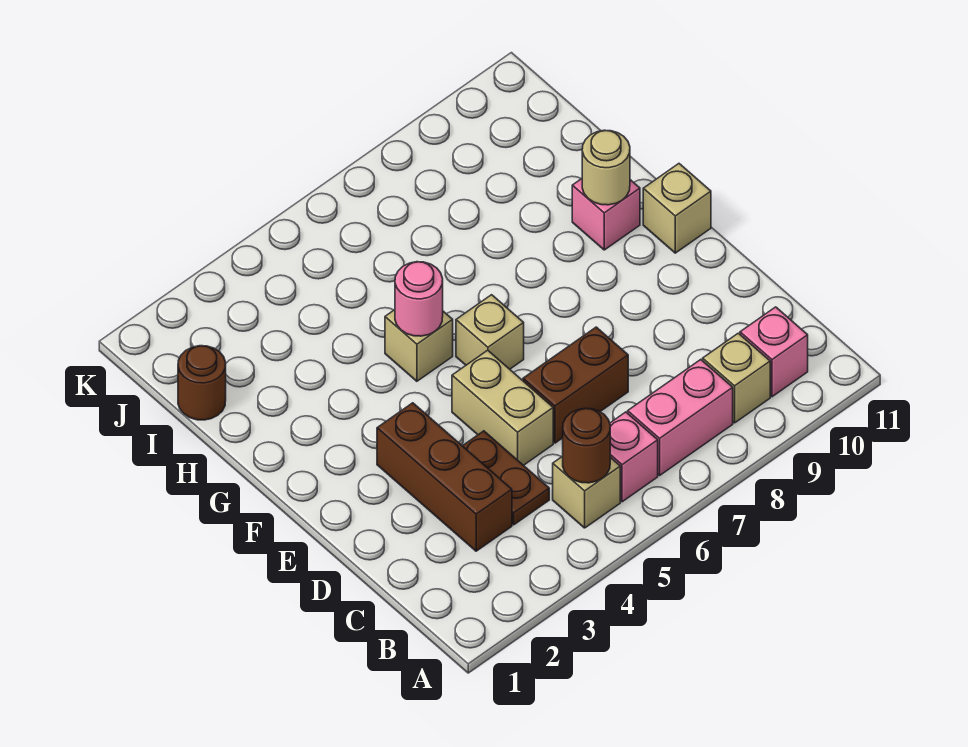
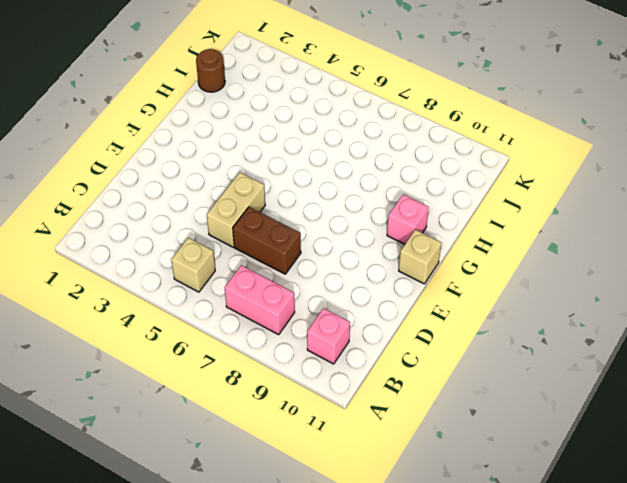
none -> pink brick B6 level 1
none -> tan brick B9 level 1
none -> brown brick C3:E3 level 1

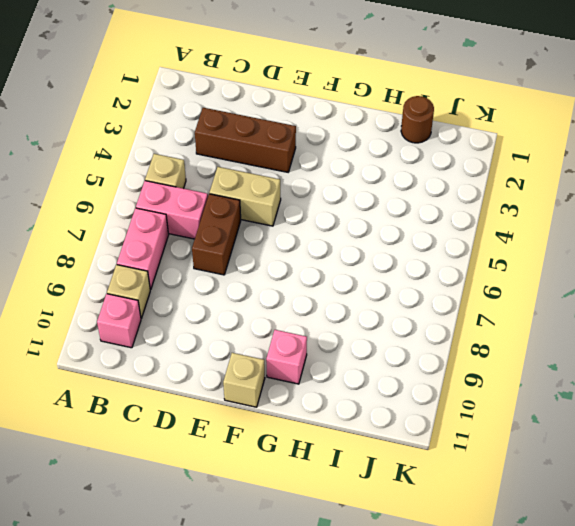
pink brick B6:C6 level 1 -> pink brick B6 level 1
none -> brown plate C4:D4 level 1
none -> tan brick F6 level 1
none -> tan brick G5 level 1

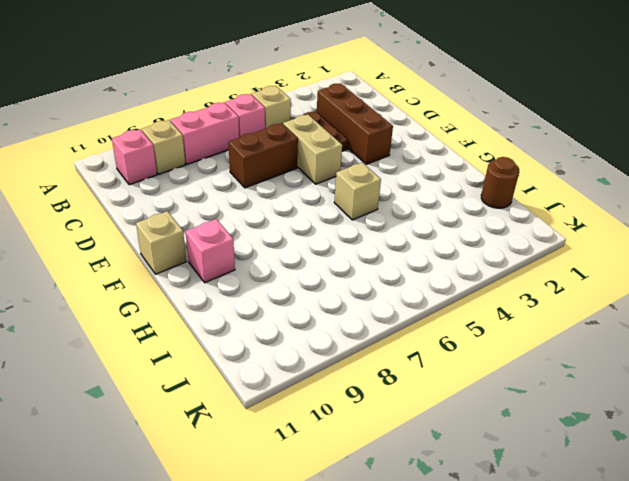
none -> tan brick F6 level 1
none -> brown round brick B5 level 2
none -> pink round brick G5 level 2

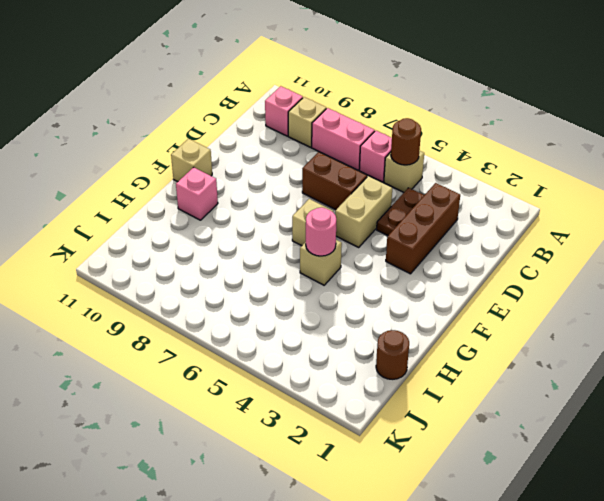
none -> tan round brick G10 level 2

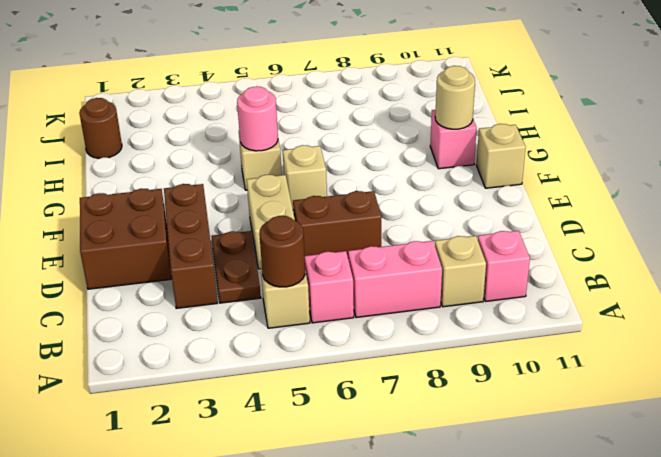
brown brick D1:E2 level 1 -> none

